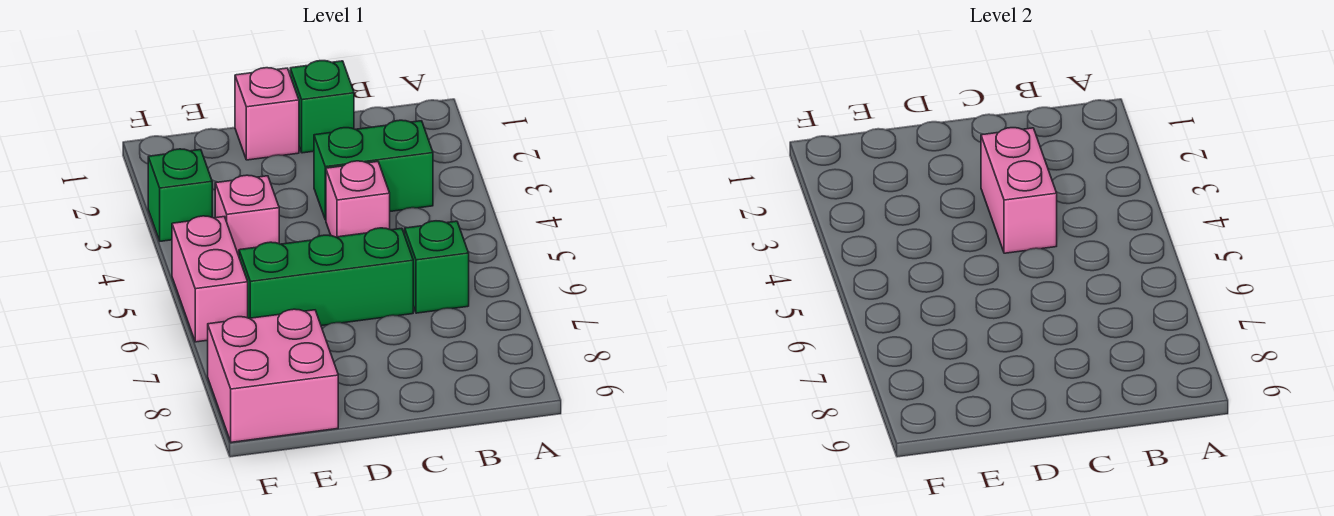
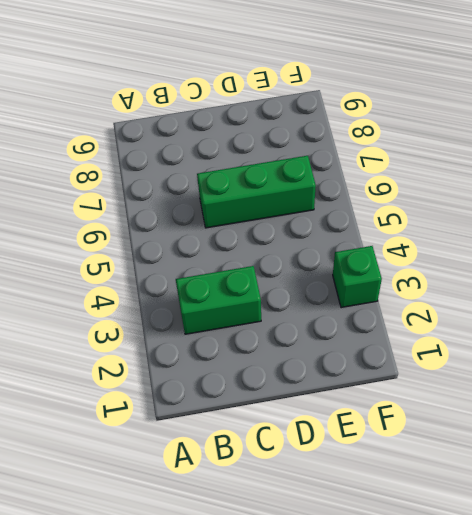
none -> green brick B6 level 1
none -> green brick C1 level 1

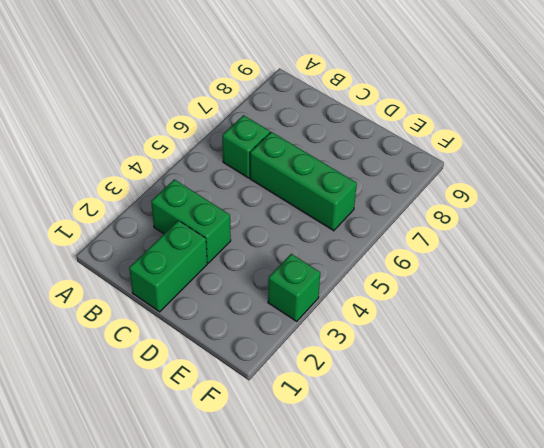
green brick C1:C2 level 1 -> green brick C1 level 1
none -> pink brick C4 level 1
none -> pink brick D1 level 1

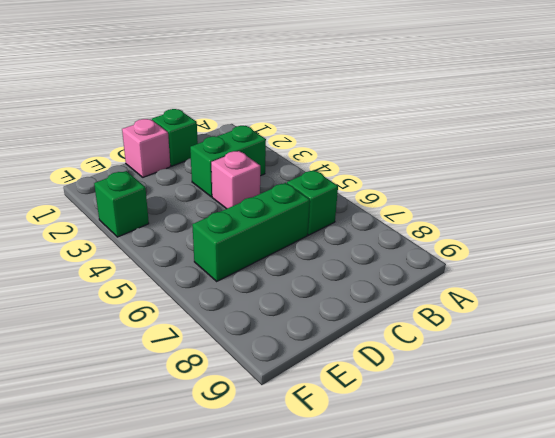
none -> pink brick E4 level 1
none -> pink brick E8:F9 level 1

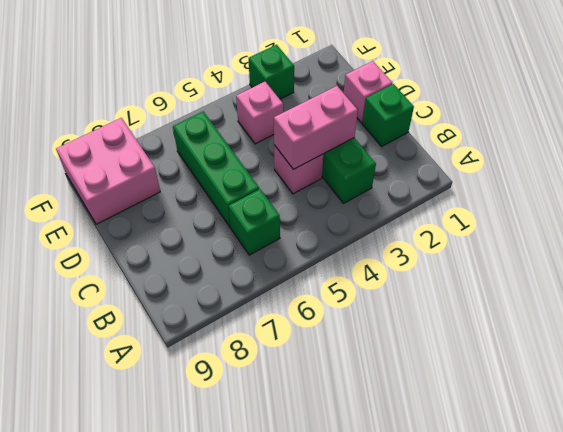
none -> pink brick F5:F6 level 1

